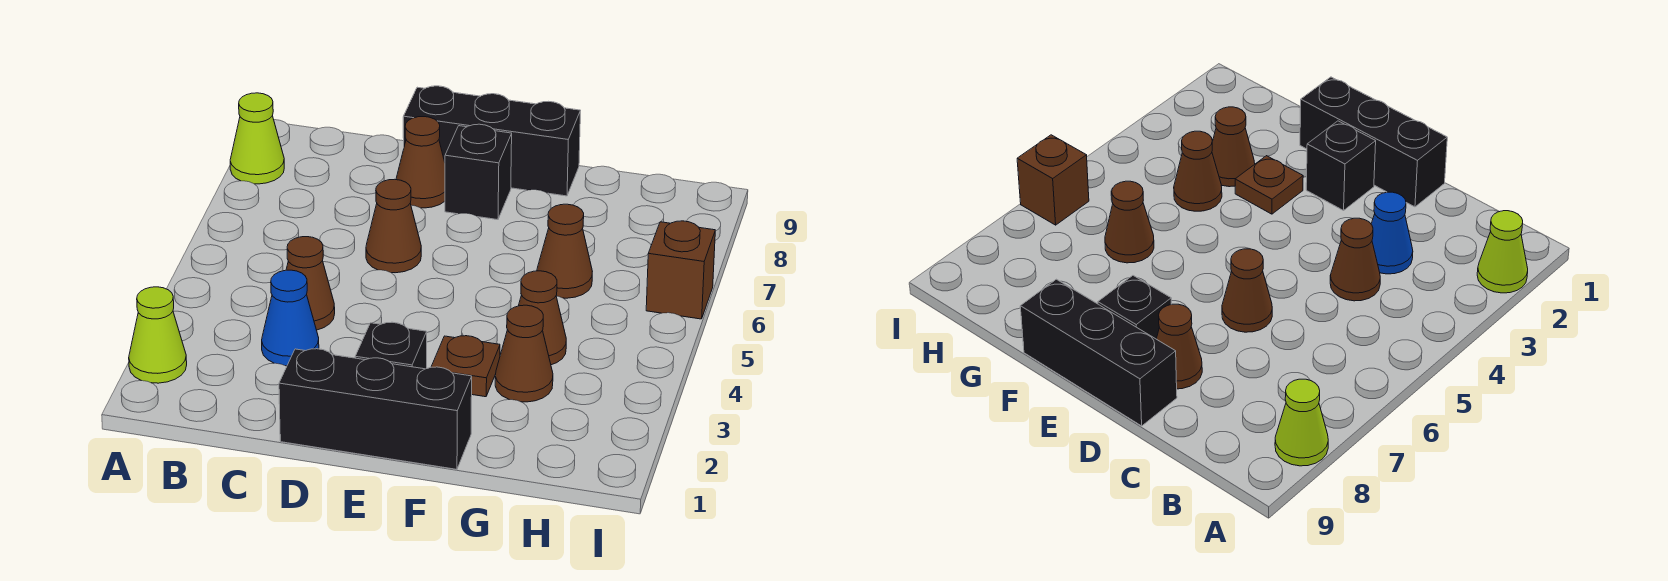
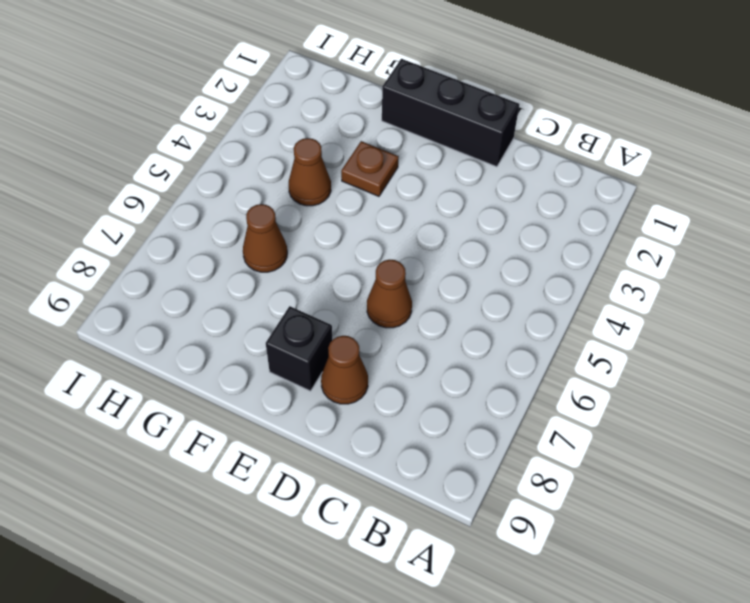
none -> lime cone A2 level 1
none -> lime cone A8 level 1
none -> blue cone C3 level 1

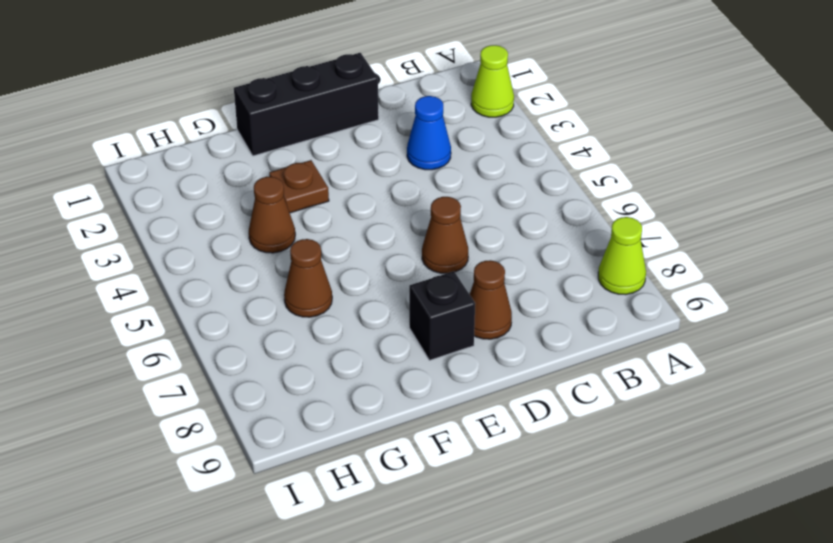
none -> brown cone C4 level 1
none -> black brick D9:F9 level 1
none -> black brick E2 level 1

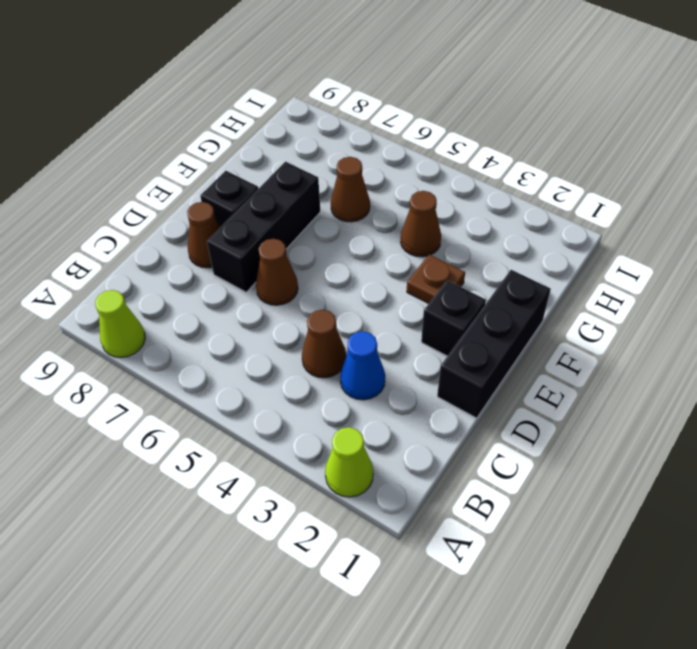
black brick D7:F7 level 1 -> black brick D9:F9 level 1
none -> brown cone G3 level 1
none -> brown brick I6 level 1

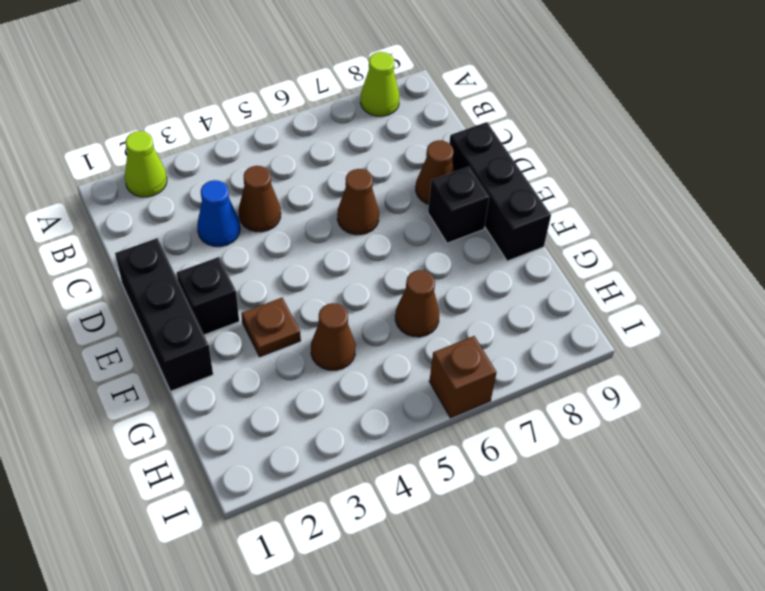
none -> brown cone G3 level 1

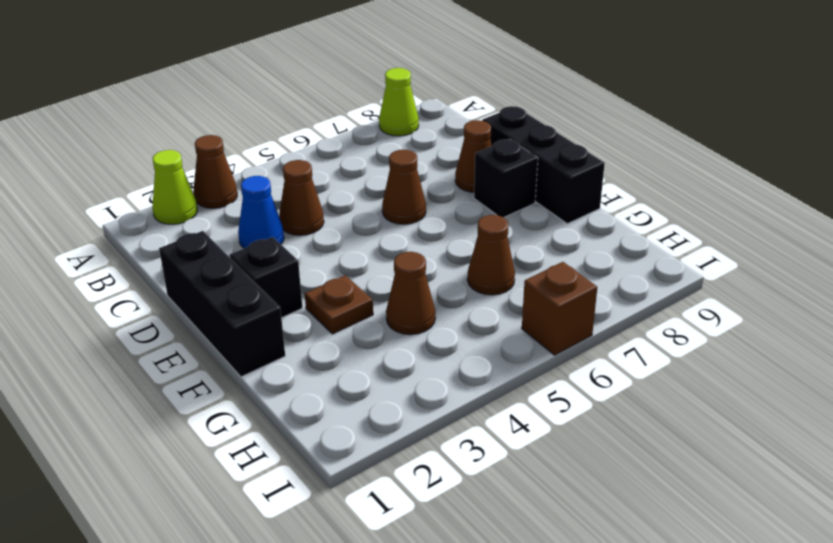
brown cone A3 level 1 -> brown cone G3 level 1

